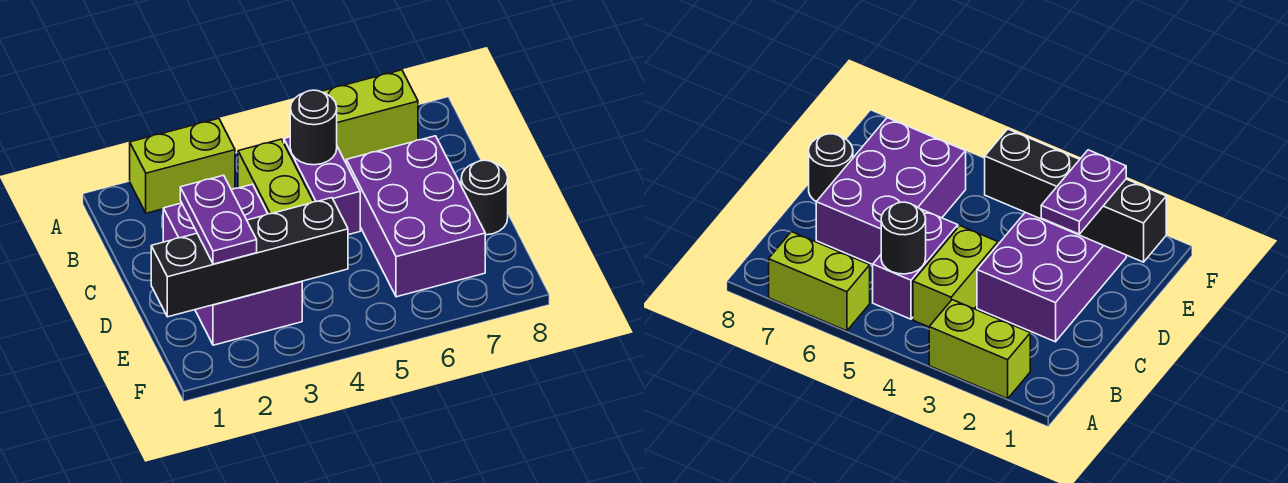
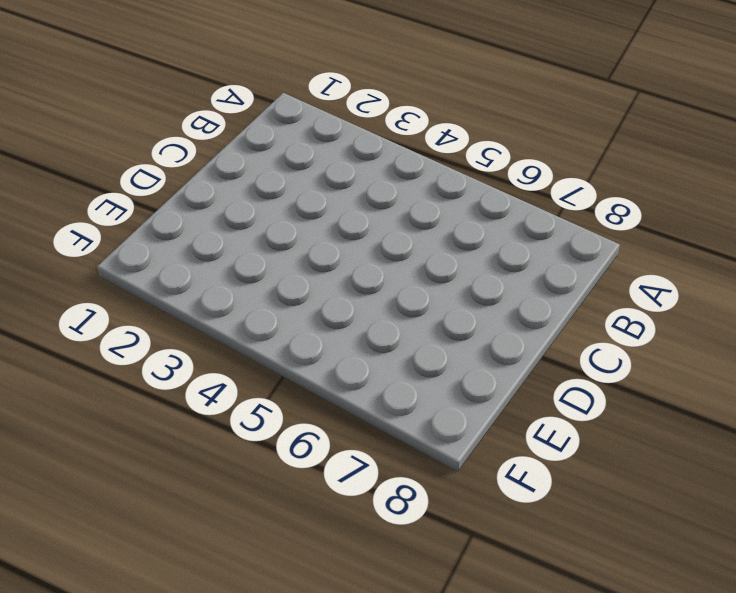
none -> lime brick A2:A3 level 1
none -> lime brick A6:A7 level 1

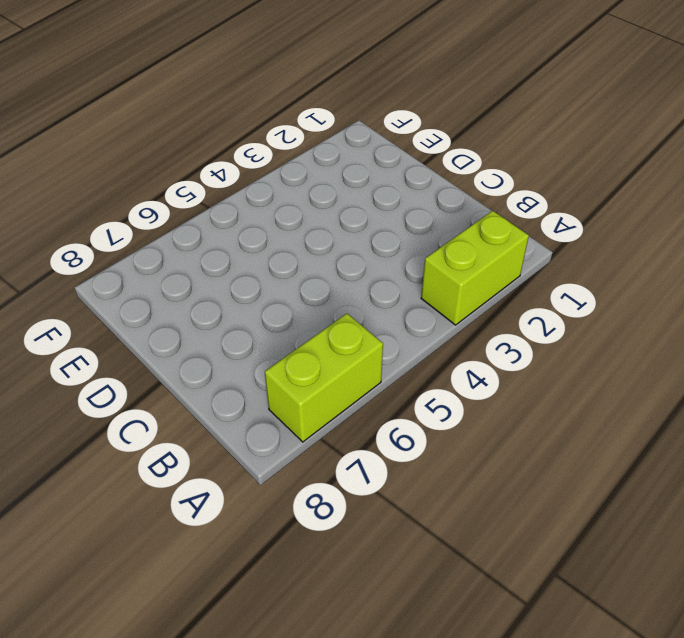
none -> lime brick B4:C4 level 1
none -> purple brick B5:C5 level 1

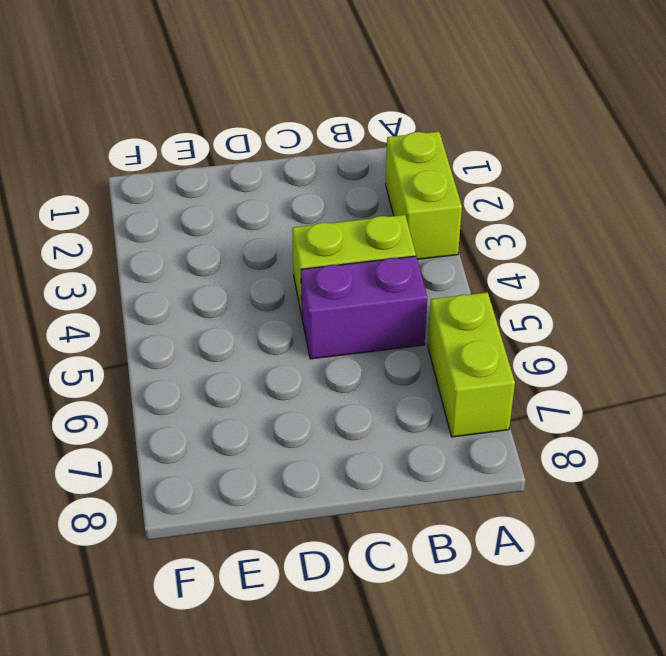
none -> purple brick C2:E3 level 1
none -> purple brick C6:E7 level 1

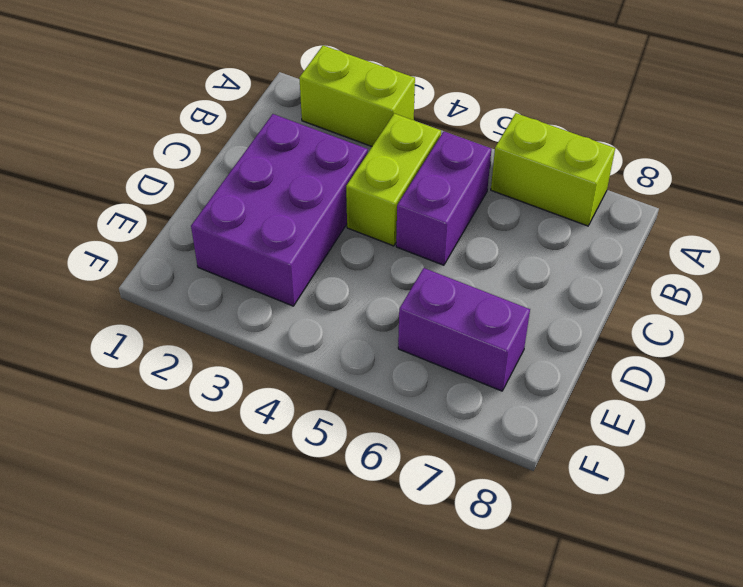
purple brick E6:E7 level 1 -> purple brick C6:E7 level 1
none -> black round brick D8 level 1
none -> black round brick B5 level 2

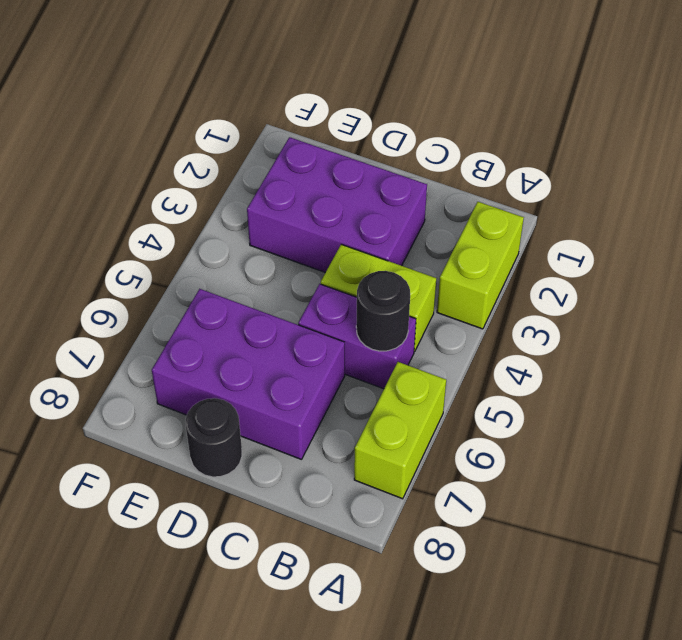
none -> black brick E1:E4 level 2
none -> purple plate D2:E2 level 3

